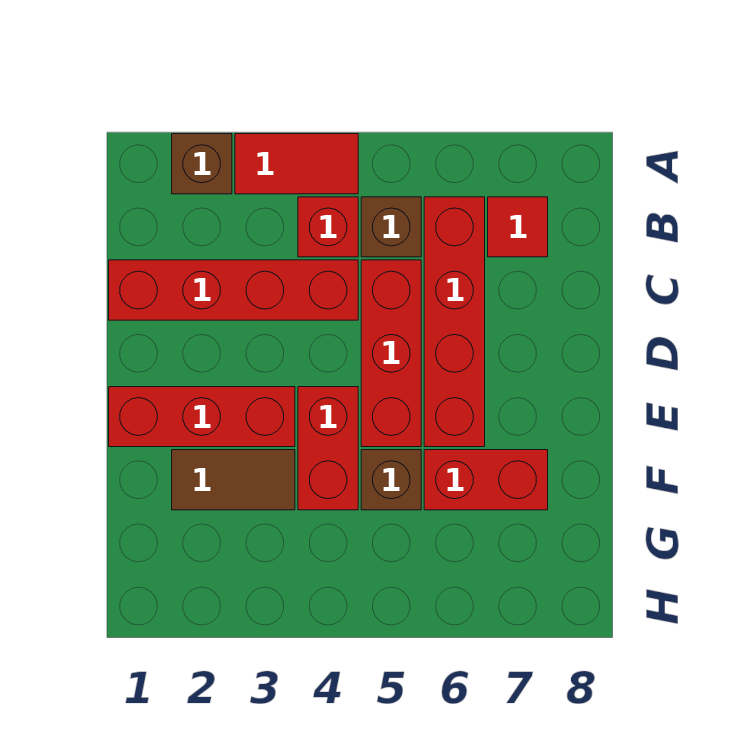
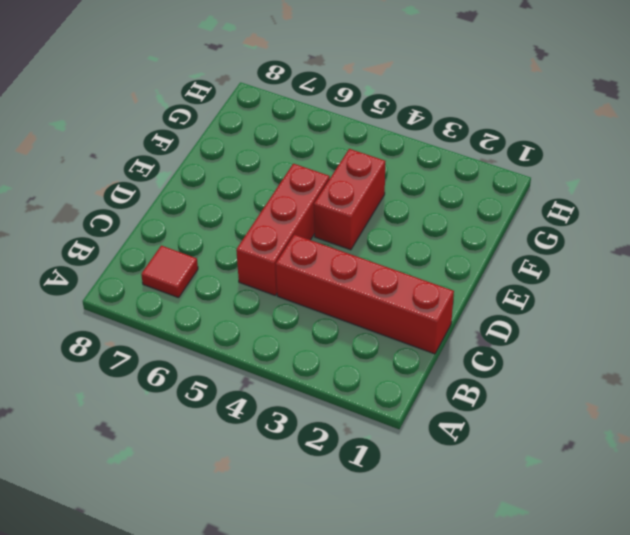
none -> brown brick A2 level 1
none -> red tile A3:A4 level 1
none -> red brick B4 level 1

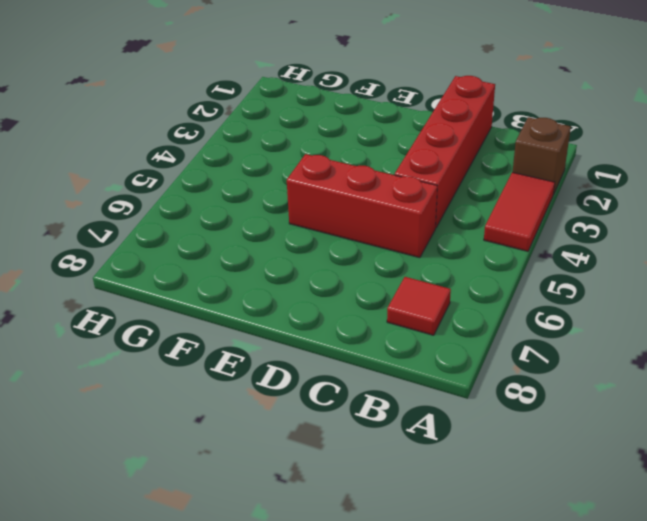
none -> red brick B4 level 1
none -> brown brick B5 level 1
none -> red brick B6:E6 level 1

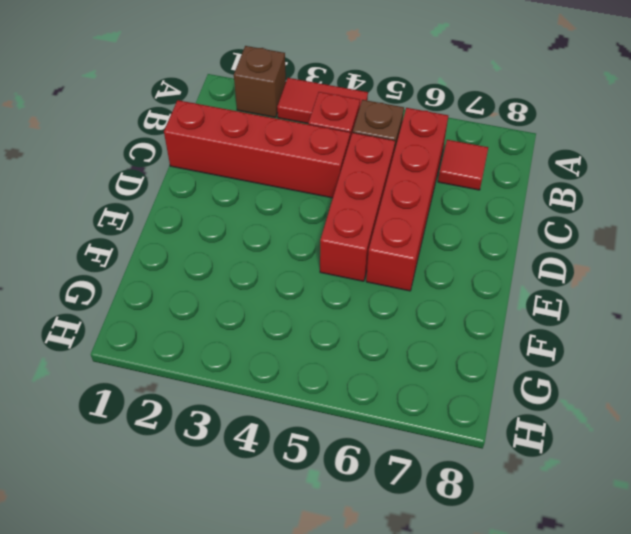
none -> red brick E1:E3 level 1
none -> red brick E4:F4 level 1
none -> brown tile F2:F3 level 1

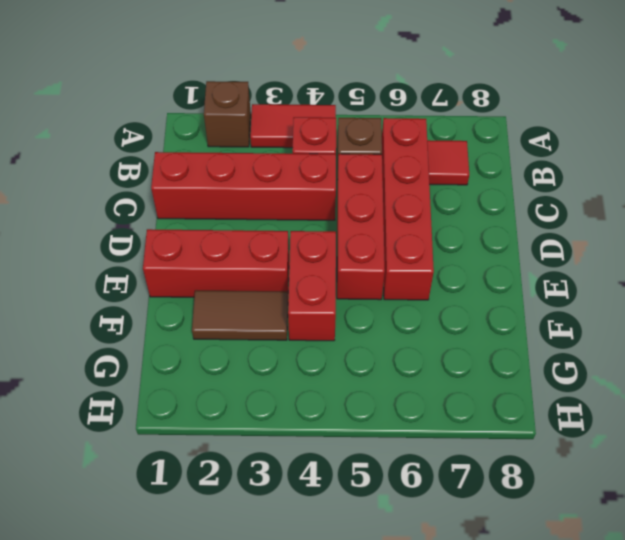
none -> brown brick F5 level 1
none -> red brick F6:F7 level 1

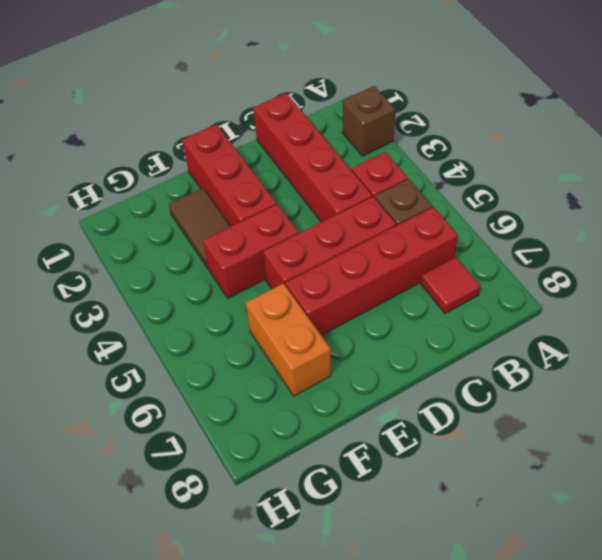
orange brick F6:F7 level 1 -> red brick F6:F7 level 1
none -> red tile A3:A4 level 1
none -> brown brick F5 level 1

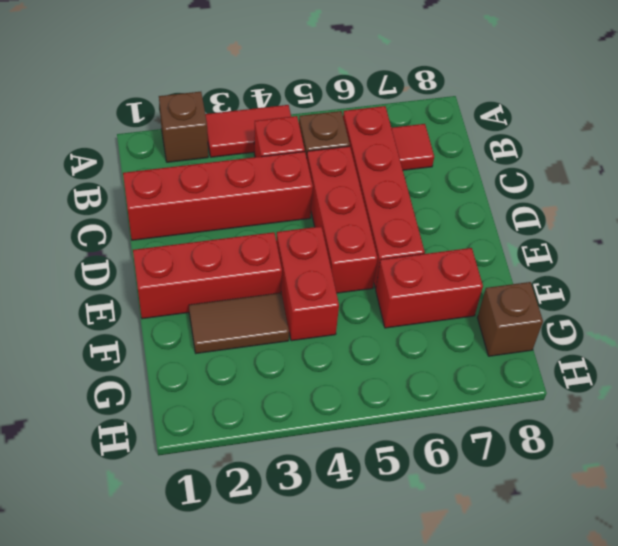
brown brick G8 level 1 -> brown brick F5 level 1

